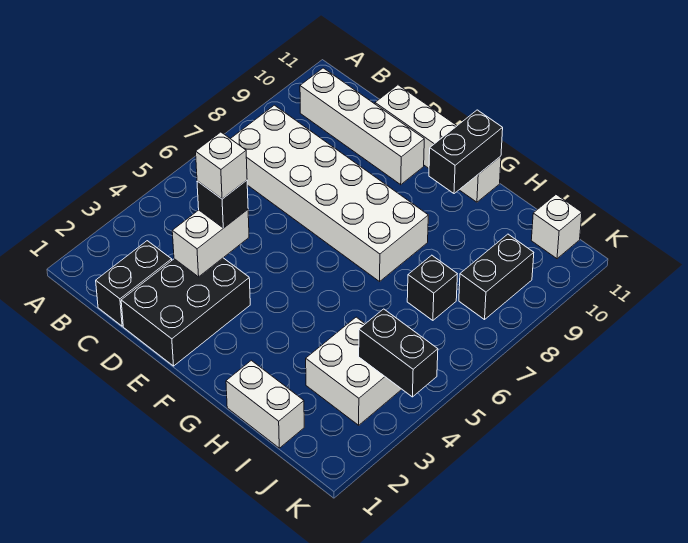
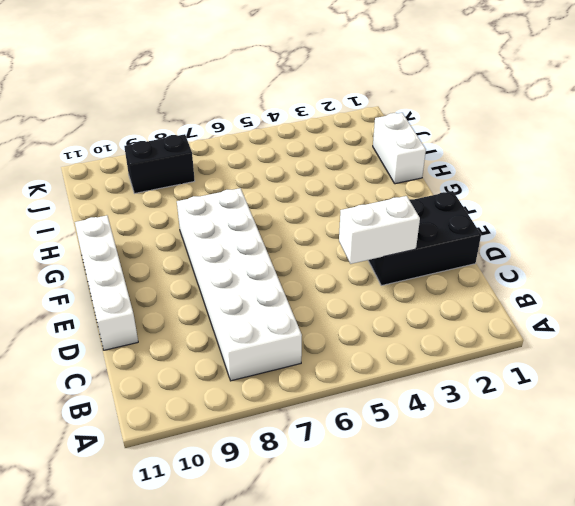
none -> white brick B10:E10 level 1
none -> black brick C1:C2 level 1
none -> white brick I3:J4 level 1

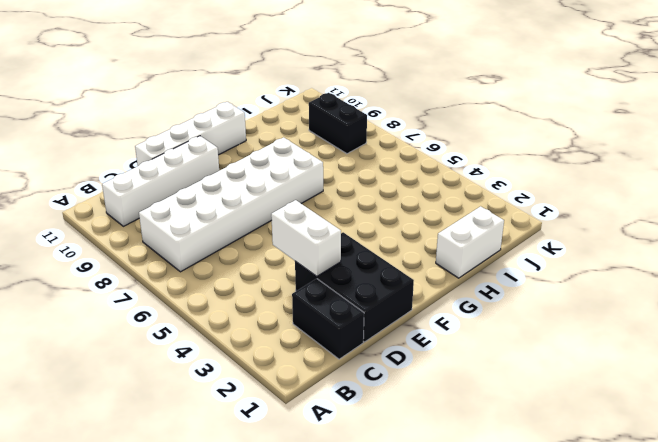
none -> white brick I3:J4 level 1
none -> black brick I7 level 1
none -> white brick J11 level 1

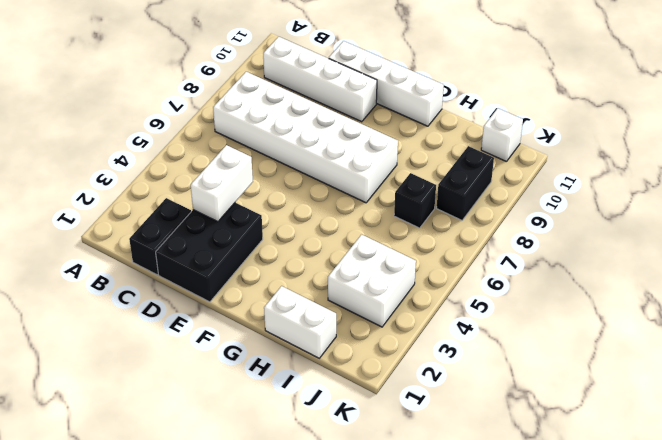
none -> black brick G10:G11 level 2
none -> black brick J4:K4 level 2
none -> black brick D4 level 3

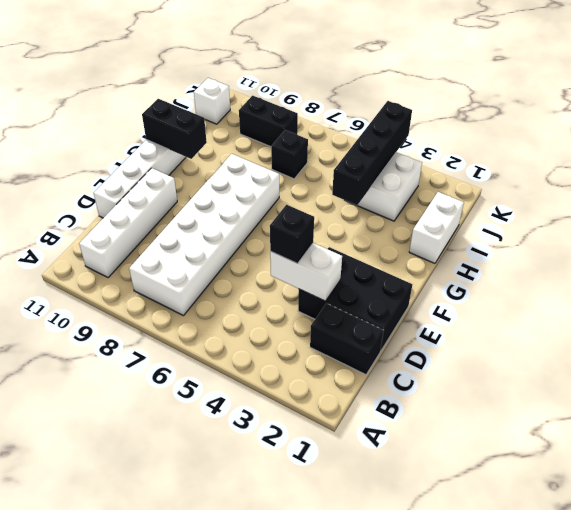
black brick H4:K4 level 2 -> black brick J4:K4 level 2
none -> white brick D4 level 4

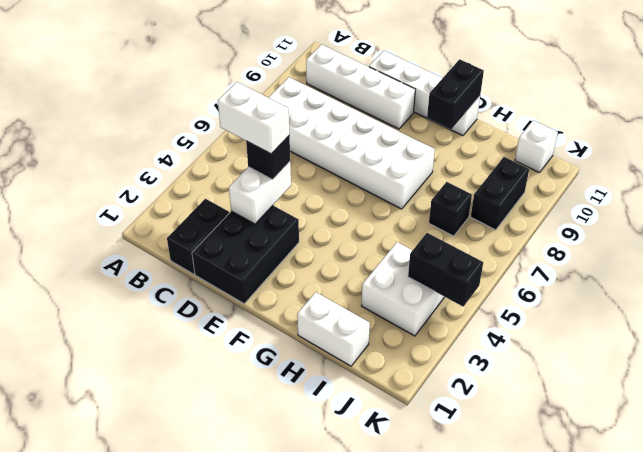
white brick C4:D4 level 4 -> white brick D4 level 4

